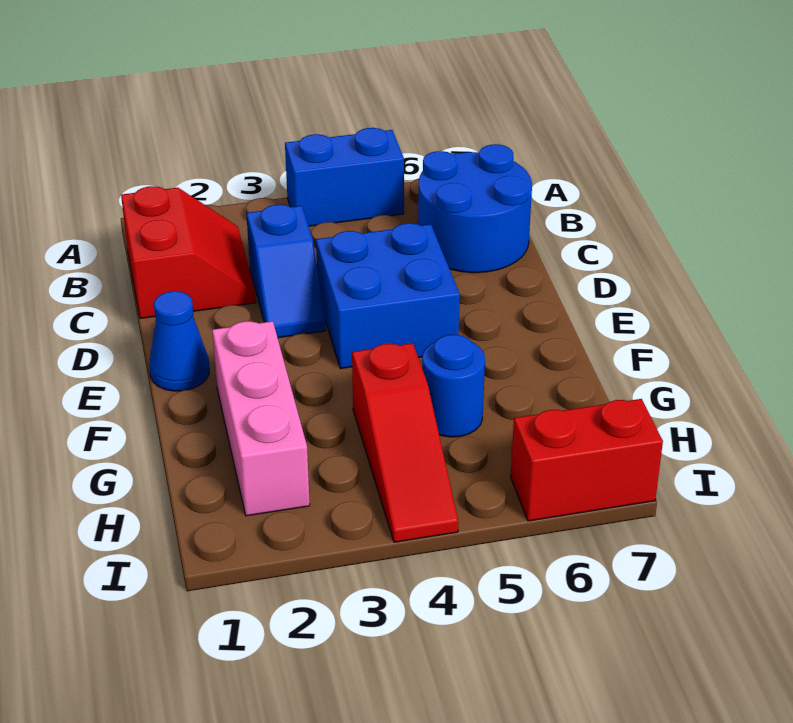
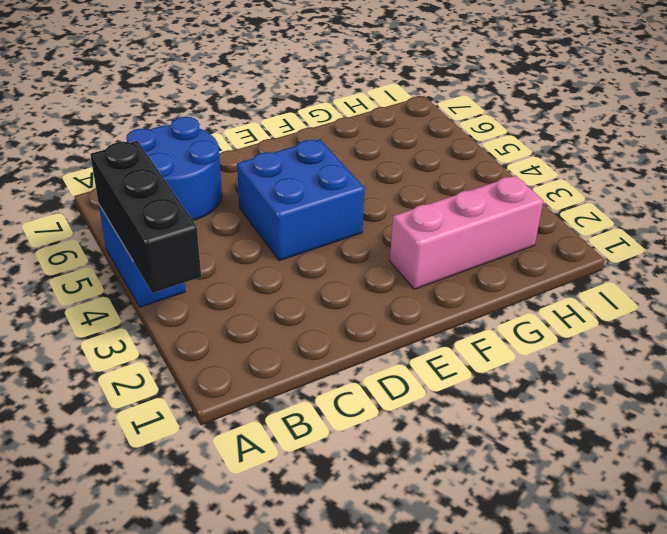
black brick A3:A5 level 2 -> none
none -> red slope B1:C2 level 1 top 1
none -> blue slope C3:D3 level 1 top C

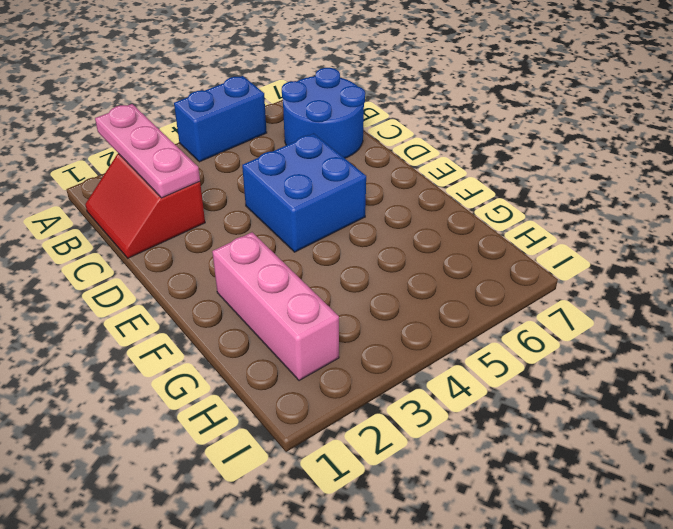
pink plate A2:C2 level 2 -> none
red slope B1:C2 level 1 top 2 -> red slope B1:C2 level 1 top 1
none -> blue slope C3:D3 level 1 top C
none -> blue cone E1 level 1

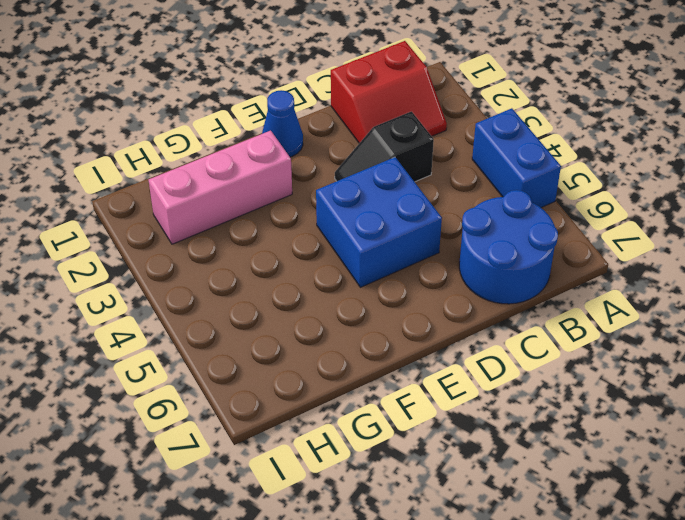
black slope C3:D3 level 1 top C -> blue slope C3:D3 level 1 top C
none -> red slope G4:I4 level 1 top G
none -> blue round brick G5 level 1

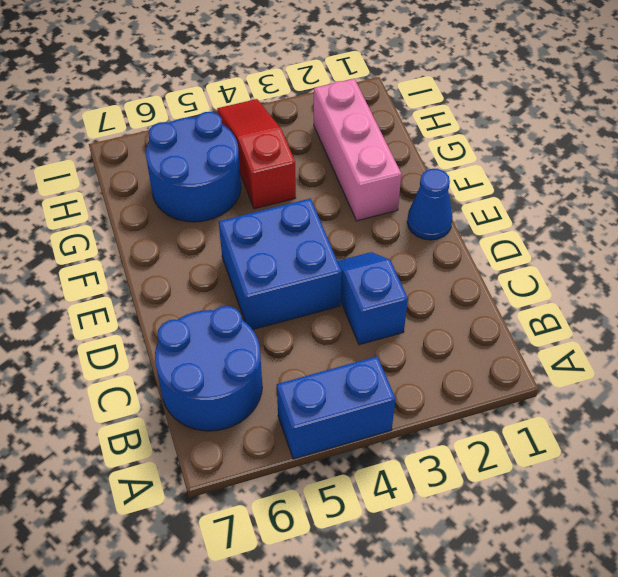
blue round brick G5:H6 level 1 -> blue round brick G5 level 1
none -> red slope B1:C2 level 1 top 1
none -> red brick I6:I7 level 1

